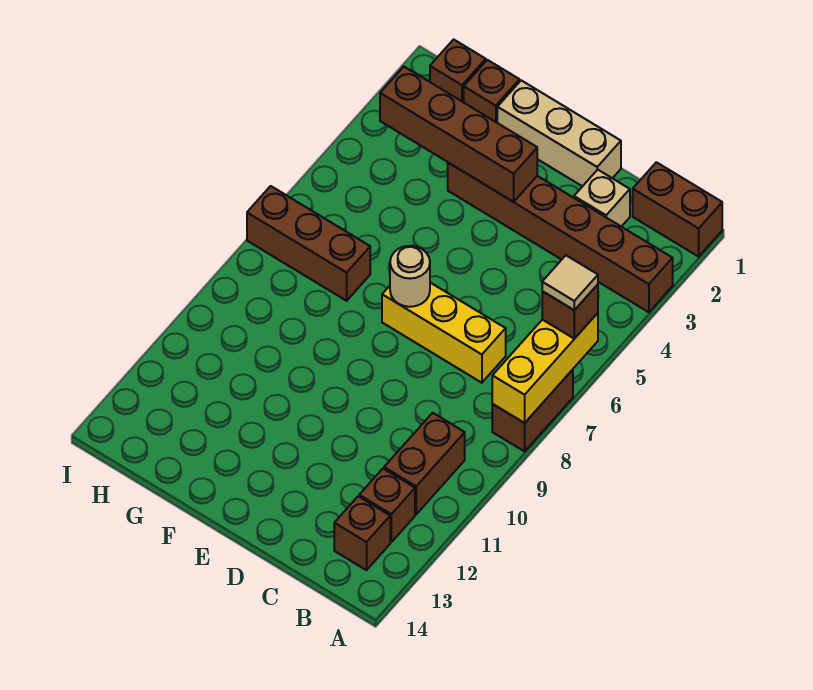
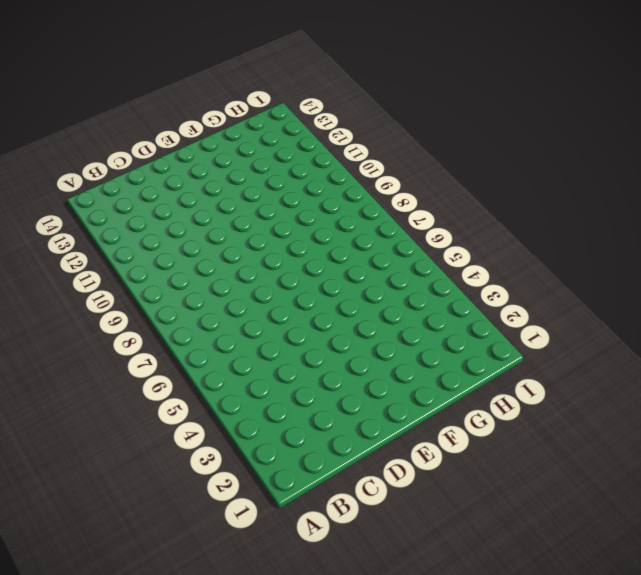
none -> brown brick A1:B1 level 1
none -> brown brick A3:F3 level 1
none -> brown brick A7:A8 level 1

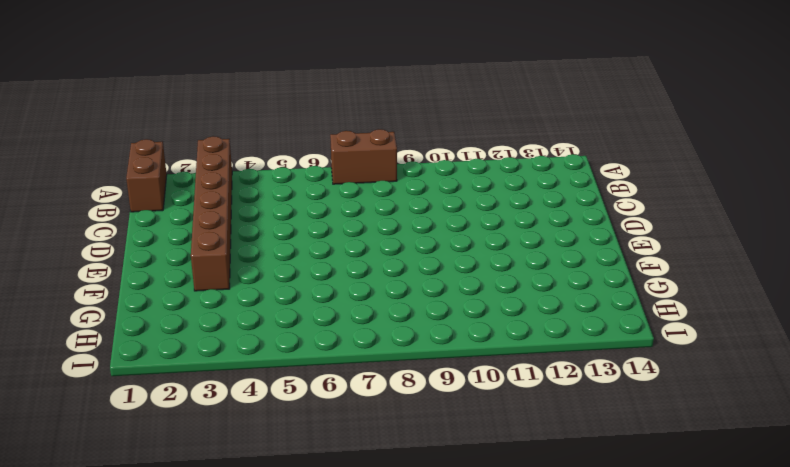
none -> brown brick B10:B11 level 1
none -> brown brick B12 level 1
none -> brown brick B13 level 1

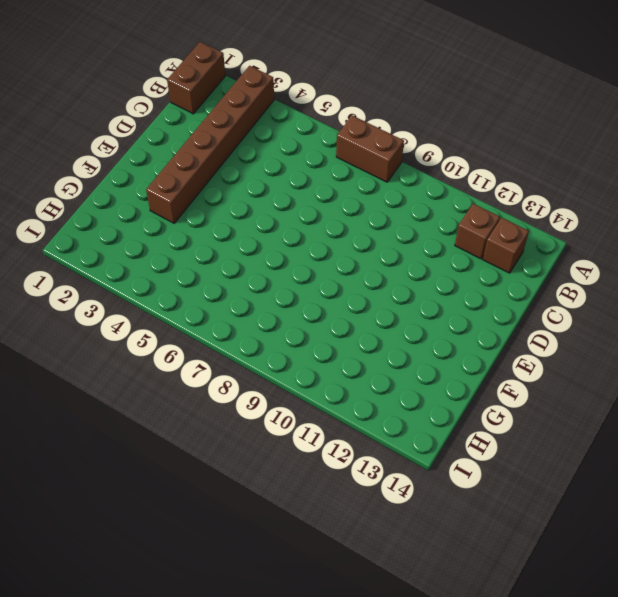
none -> brown brick B10:B11 level 1
none -> tan brick C2 level 1
none -> yellow brick C7:E7 level 1

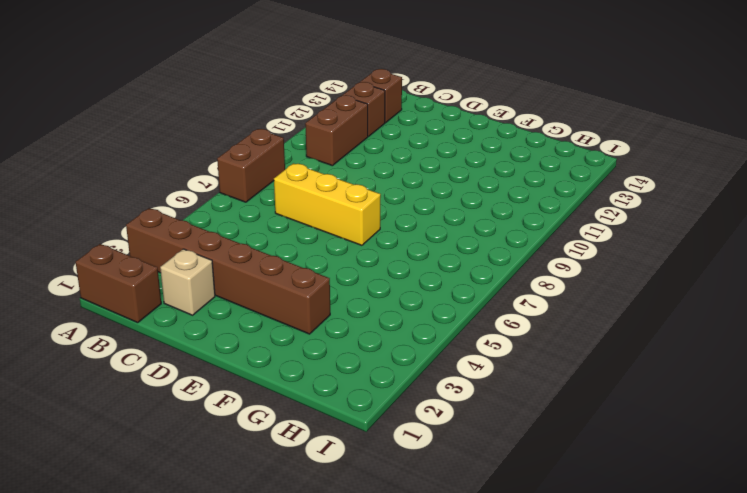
none -> tan brick D1:F1 level 1
none -> brown brick G1 level 1
none -> brown brick G7:I7 level 1

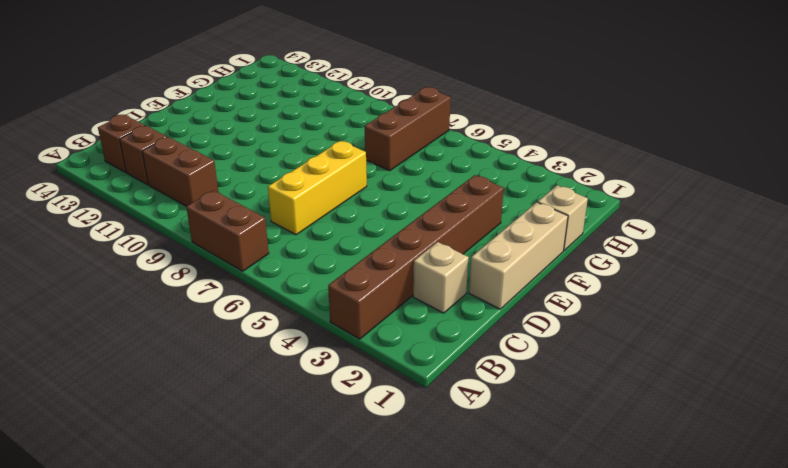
tan brick G1 level 1 -> brown brick G1 level 1
none -> brown brick A1:B1 level 1
none -> brown brick H1 level 1
none -> yellow brick A6:A8 level 2

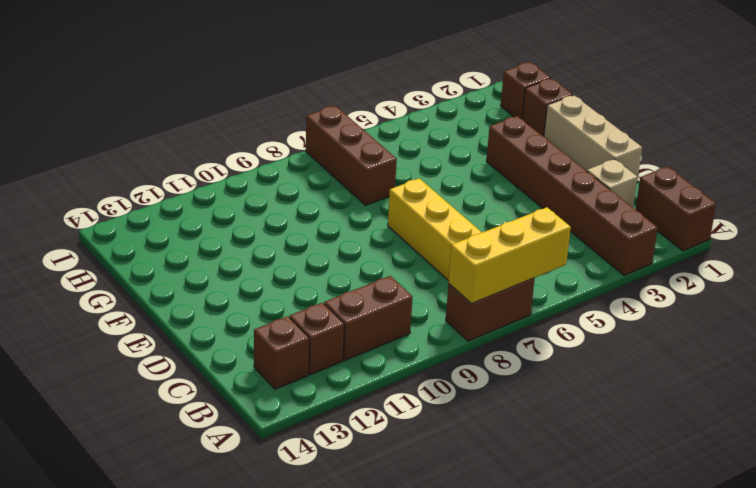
none -> brown brick E3:H3 level 2
none -> tan round brick E7 level 2
none -> brown brick A6 level 3

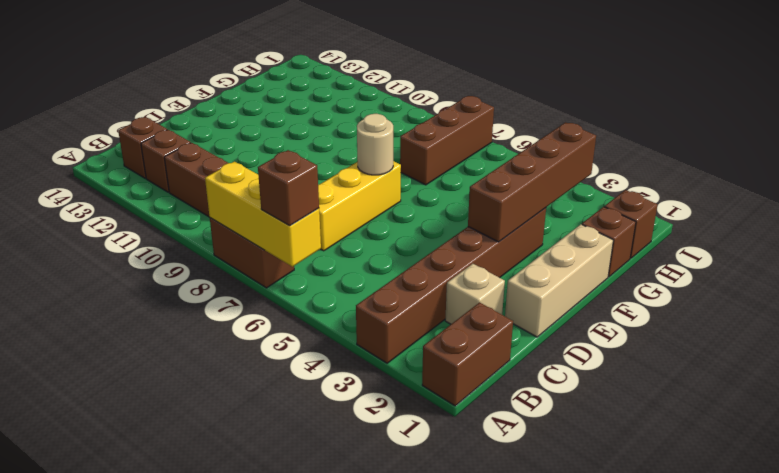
none -> tan tile A6 level 4

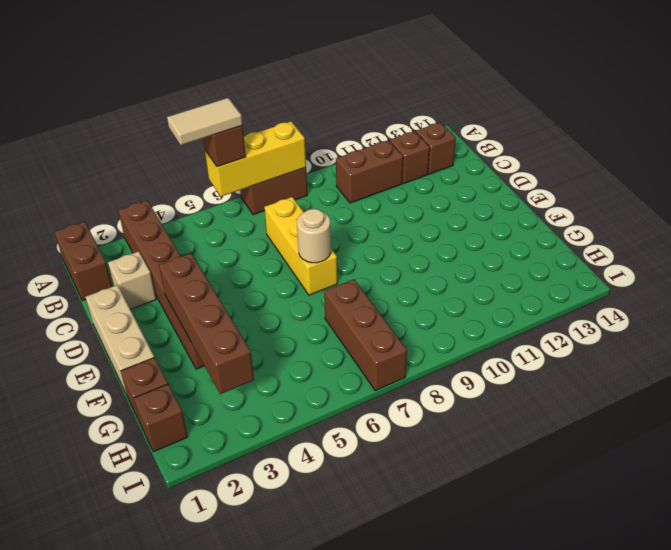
tan tile A5:A6 level 4 -> tan tile A6 level 4

